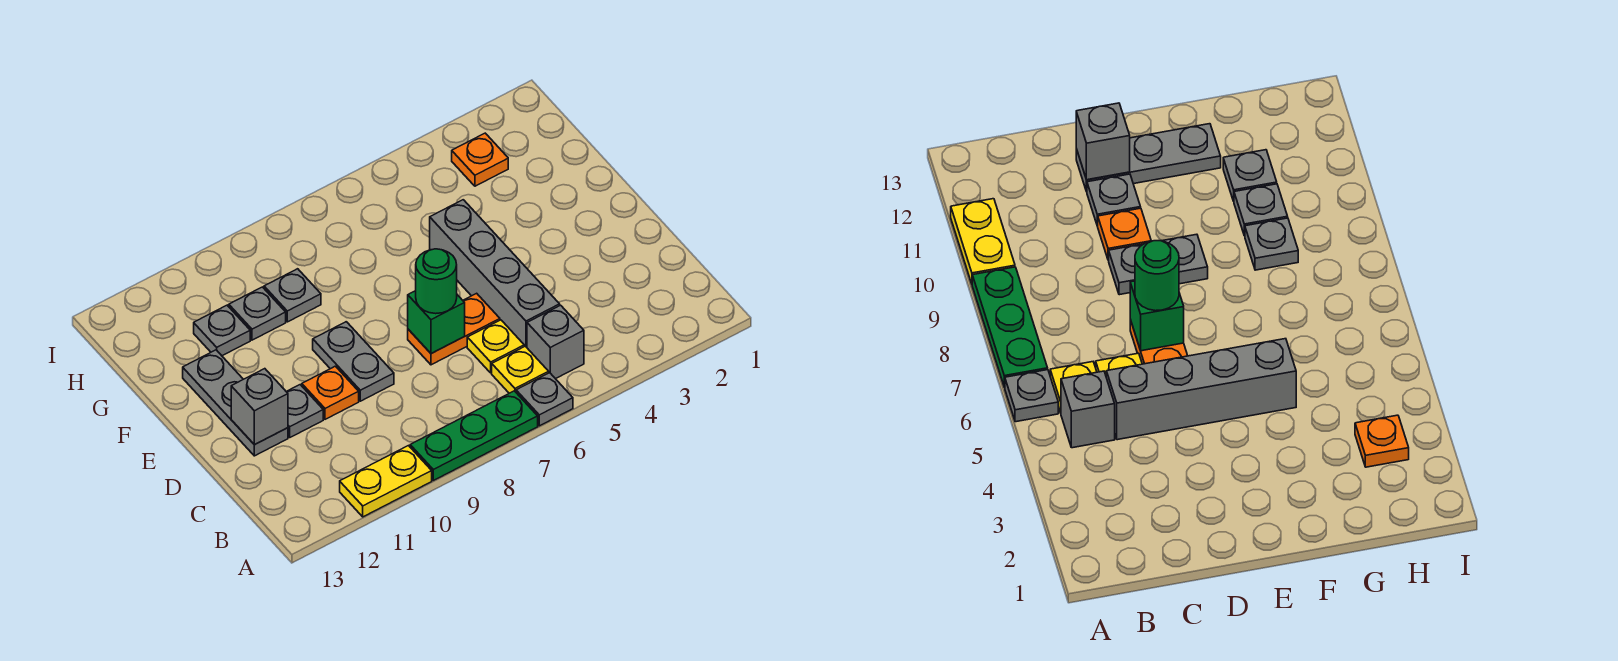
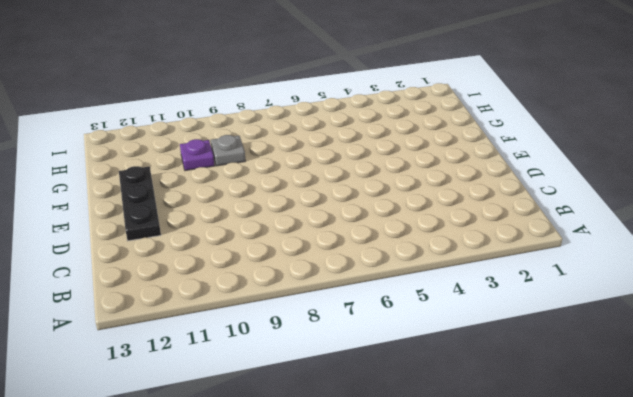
black plate D12:F12 level 1 -> grey plate D12:F12 level 1
purple plate G10 level 1 -> grey plate G10 level 1
none -> grey plate A6 level 1
none -> green plate A7:A9 level 1
none -> yellow plate A10:A11 level 1

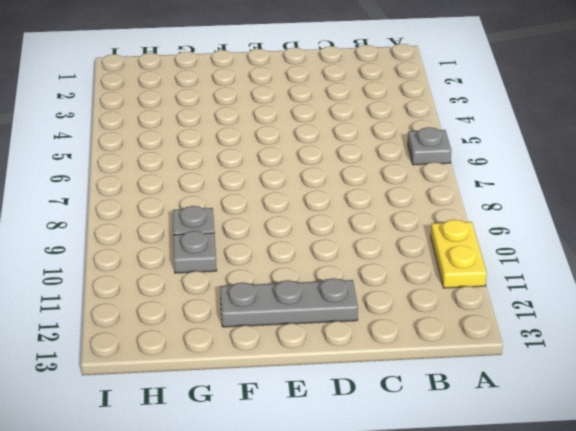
none -> green plate A7:A9 level 1
none -> grey brick B5 level 1
none -> yellow plate B6 level 1

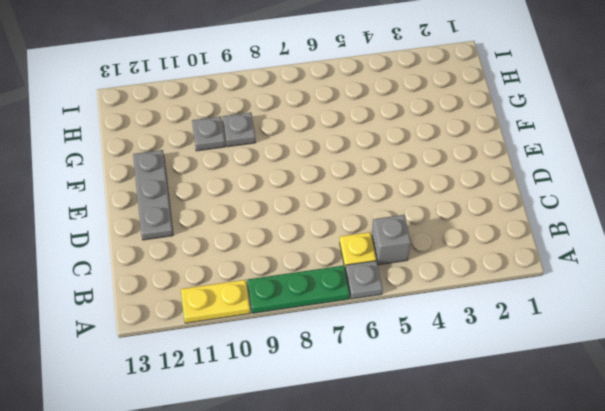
none -> grey brick C5:F5 level 1
none -> yellow plate C6 level 1
none -> orange plate D6:D7 level 1

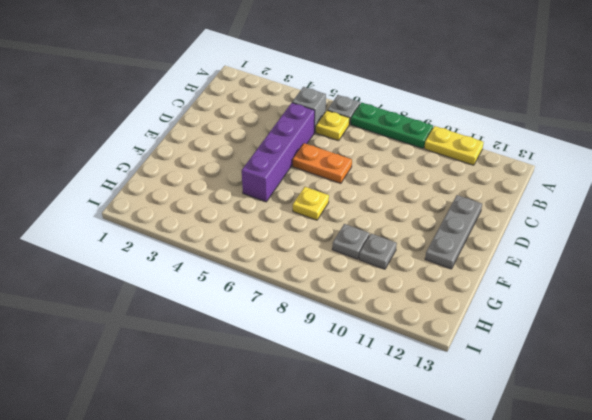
purple brick C5:F5 level 1 -> grey brick C5:F5 level 1
yellow plate F7 level 1 -> yellow plate C6 level 1
none -> grey plate D9:E9 level 1
none -> orange plate D10 level 1
none -> grey plate D11 level 1

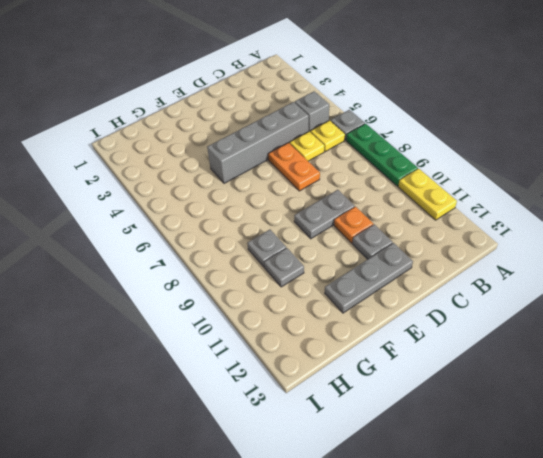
none -> grey plate G11 level 1
none -> orange plate H3 level 1
none -> green brick D7 level 2

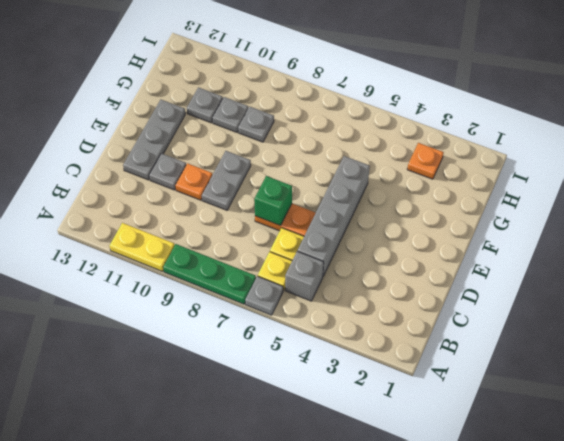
none -> grey brick D12 level 2
none -> green round brick D7 level 3

